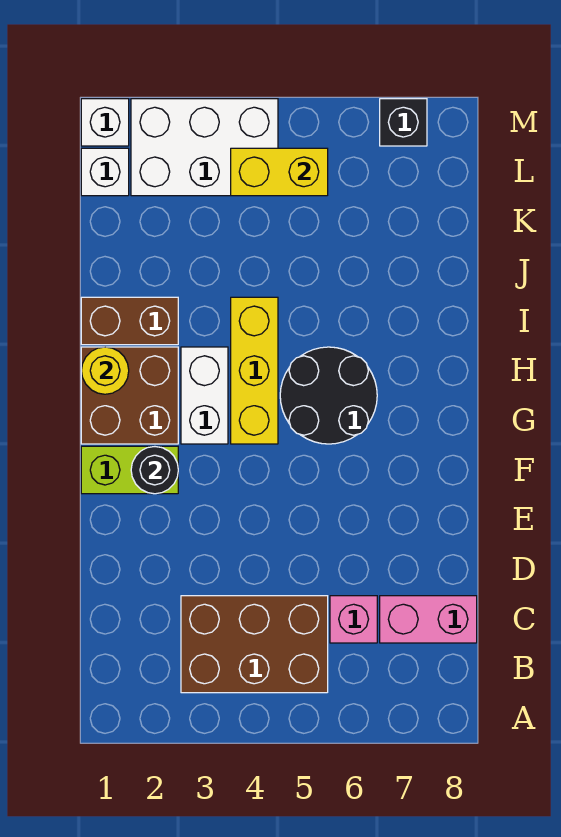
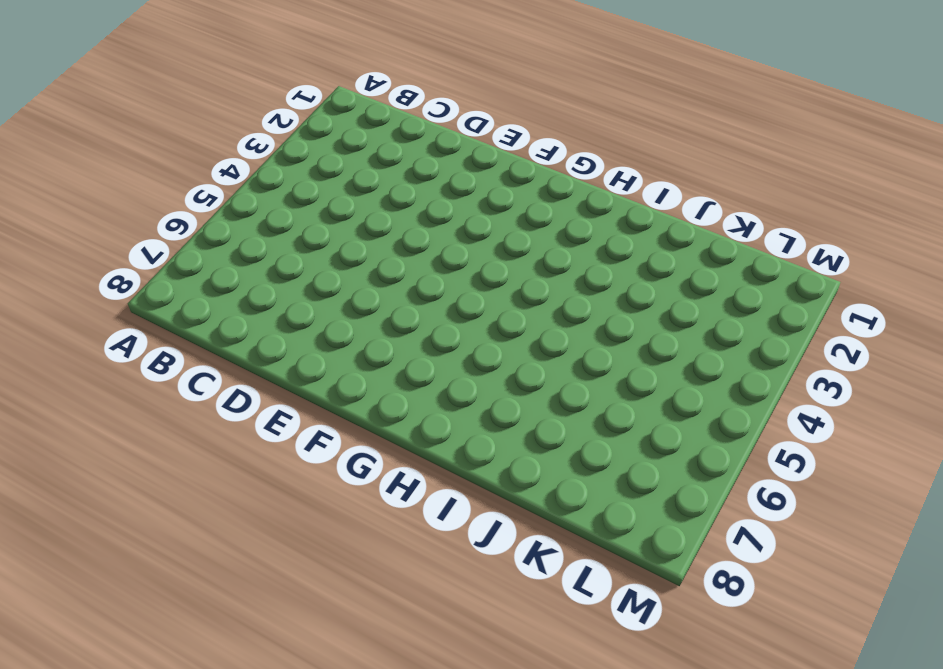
none -> brown brick B3:C5 level 1
none -> pink brick C6 level 1
none -> pink brick C7:C8 level 1

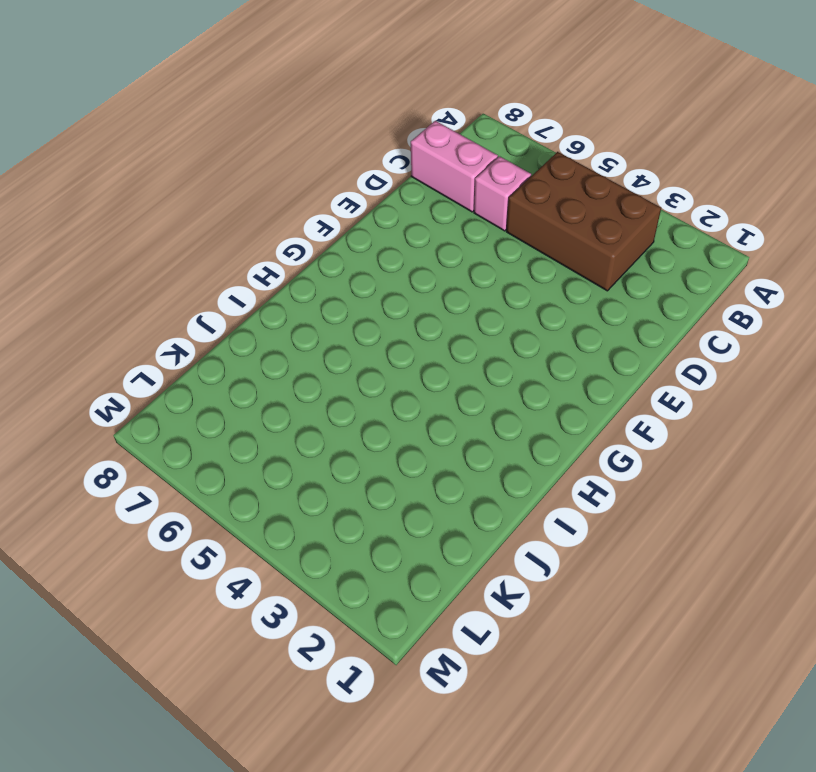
none -> lime brick F1:F2 level 1
none -> brown brick G1:H2 level 1
none -> white brick G3:H3 level 1

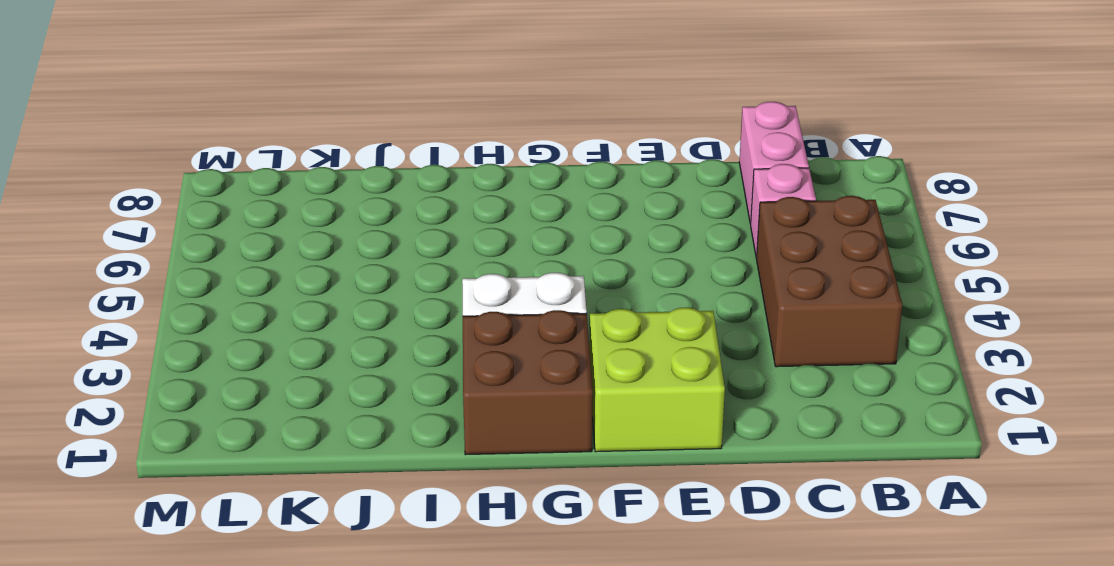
lime brick E1:F2 level 1 -> lime brick F1:F2 level 1
none -> yellow brick G4:I4 level 1
none -> black round brick G5:H6 level 1
none -> brown brick I1:I2 level 1

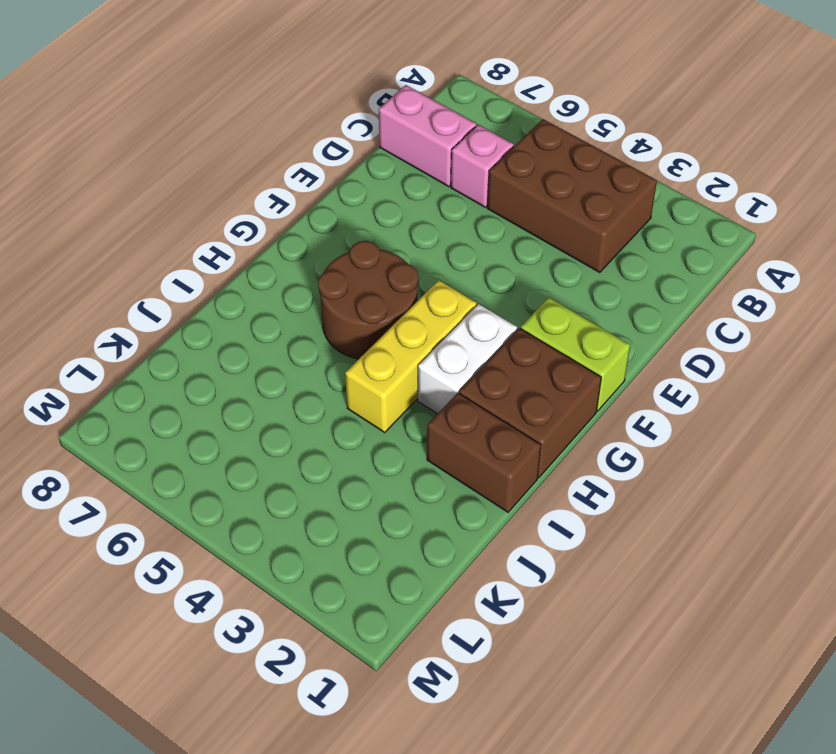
brown round brick G5:H6 level 1 -> black round brick G5:H6 level 1
none -> white brick L1 level 1
none -> white brick L2:M4 level 1
none -> white brick M1 level 1

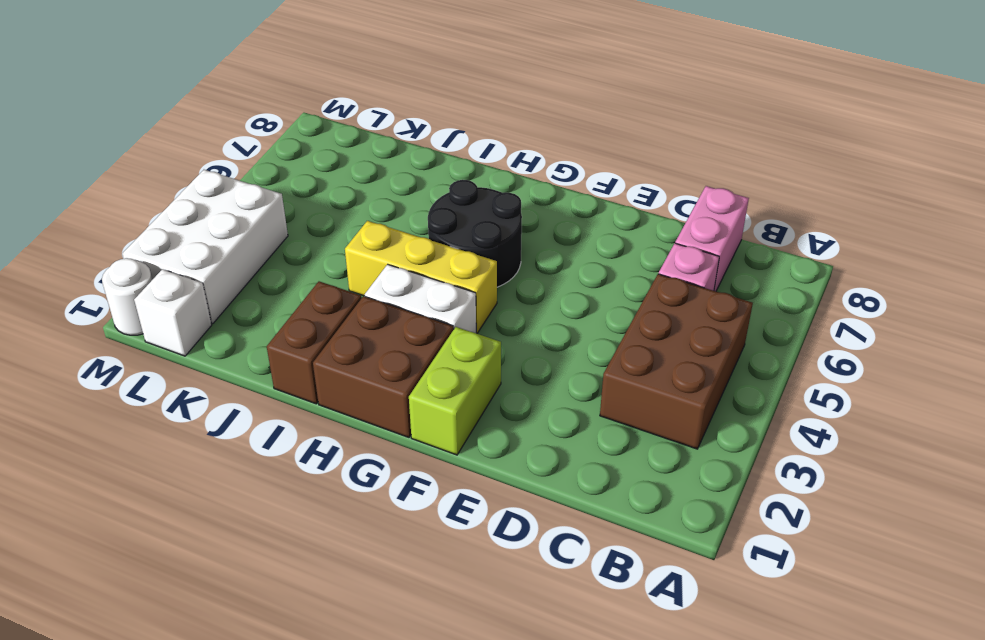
white round brick M1 level 1 -> white brick M1 level 1
none -> black brick M7 level 1
none -> black round brick F2 level 2
none -> yellow round brick H1 level 2

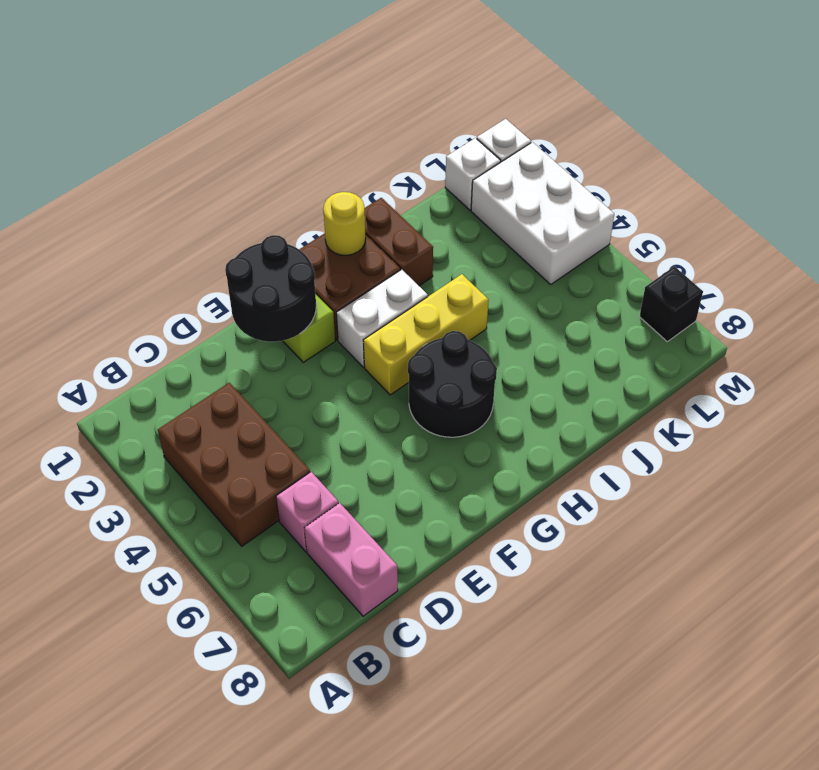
black round brick E1:F2 level 2 -> black round brick F2 level 2
none -> yellow brick L4:L5 level 2

